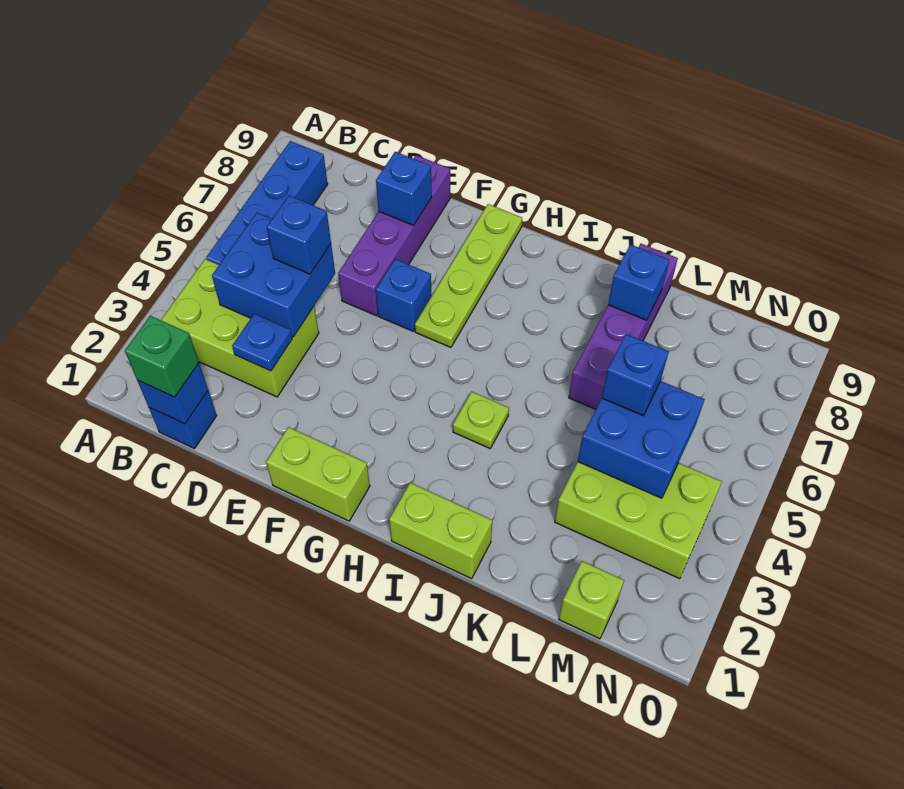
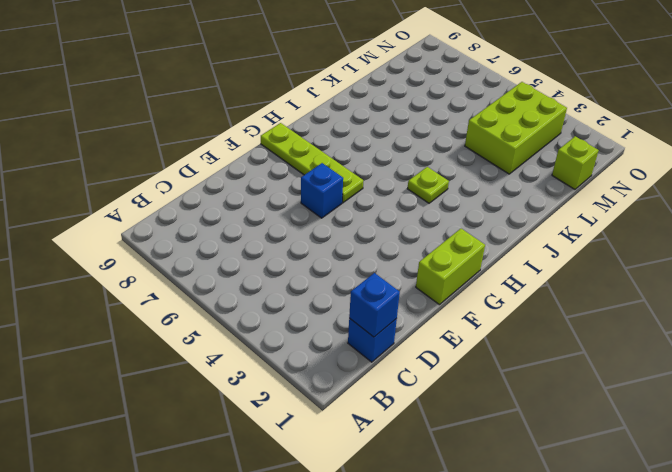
none -> lime brick B3:D4 level 1
none -> blue brick B5:B8 level 1
none -> purple brick E6:E9 level 1

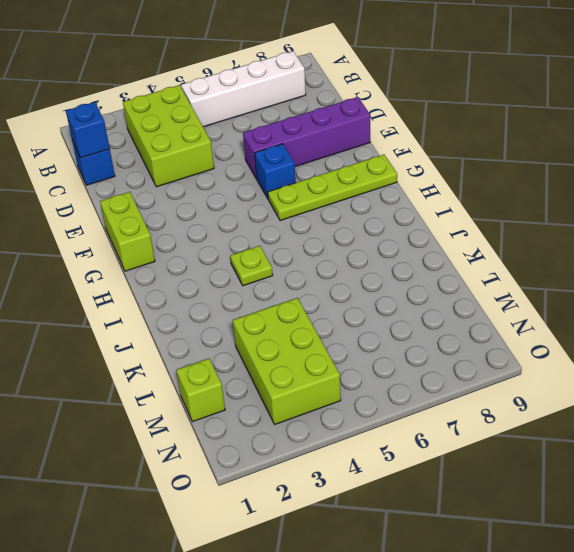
white brick B5:B8 level 1 -> blue brick B5:B8 level 1
none -> lime brick I1:J1 level 1
none -> purple brick K6:K9 level 1
none -> blue brick C4:D5 level 2

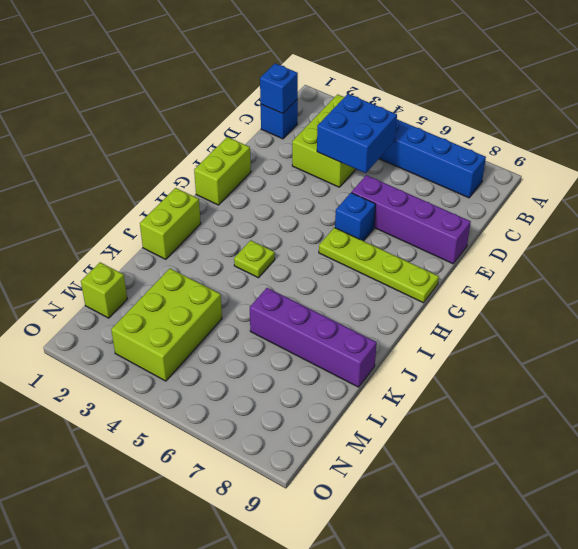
none -> blue plate D3 level 2
none -> blue brick E8 level 2
none -> blue brick K8 level 2

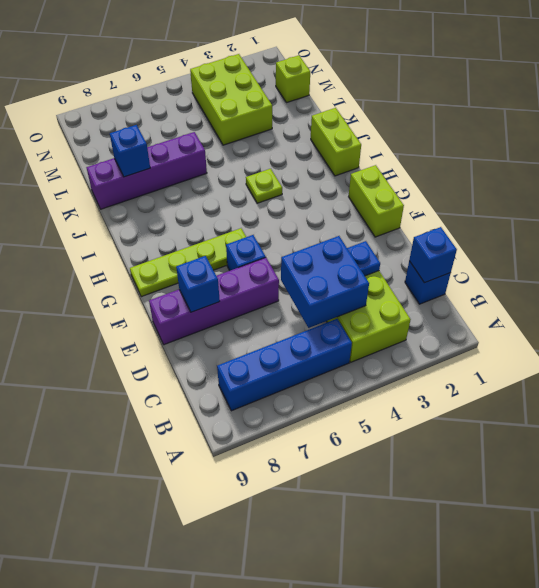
none -> blue brick L4:M5 level 2
none -> green brick C1 level 3
none -> blue brick D5 level 3

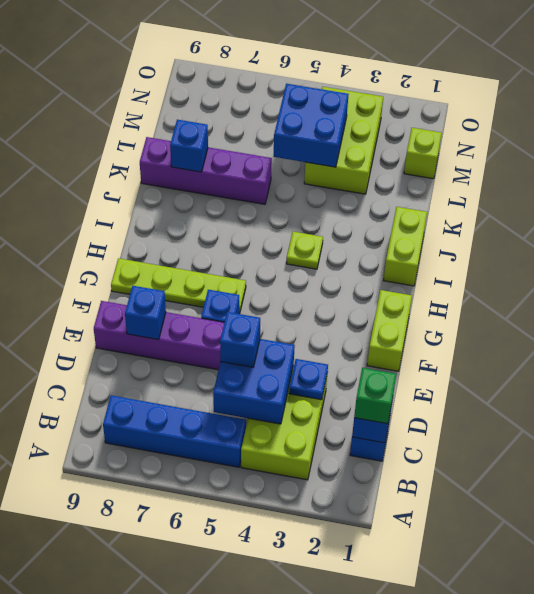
none -> blue brick L5 level 3

